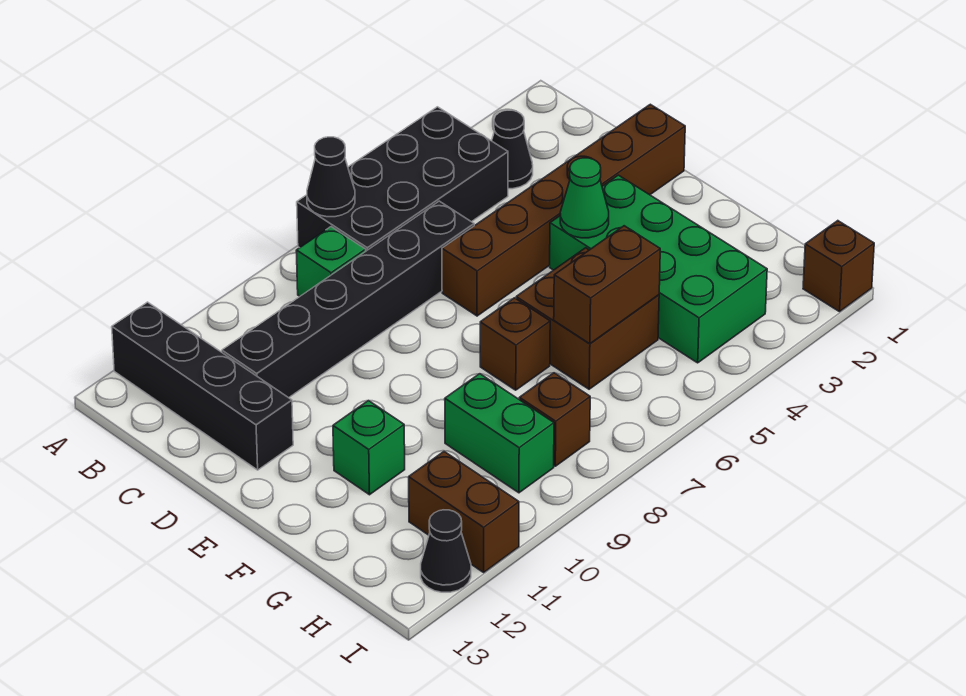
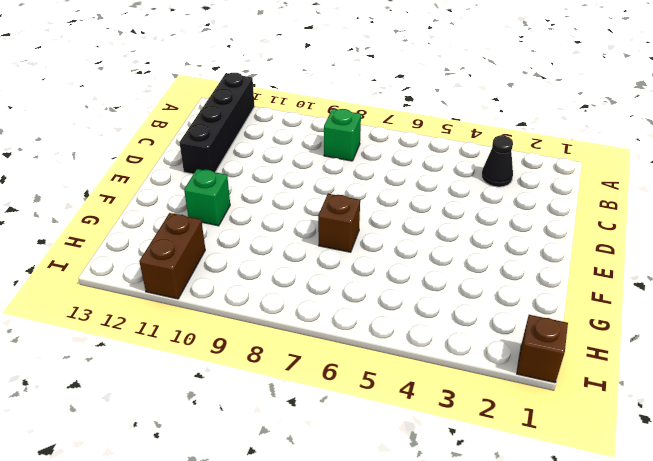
none -> black brick A4:B7 level 1
none -> black brick C6:C11 level 1
none -> brown brick D1:D6 level 1

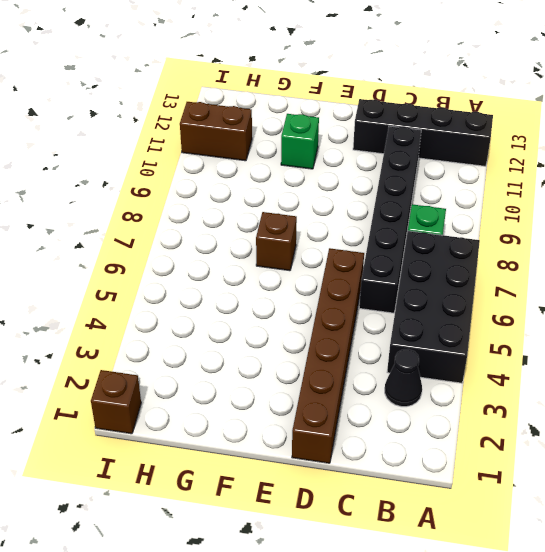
none -> green brick E3:H4 level 1
none -> brown brick F5:G6 level 1
none -> green brick G9:H9 level 1

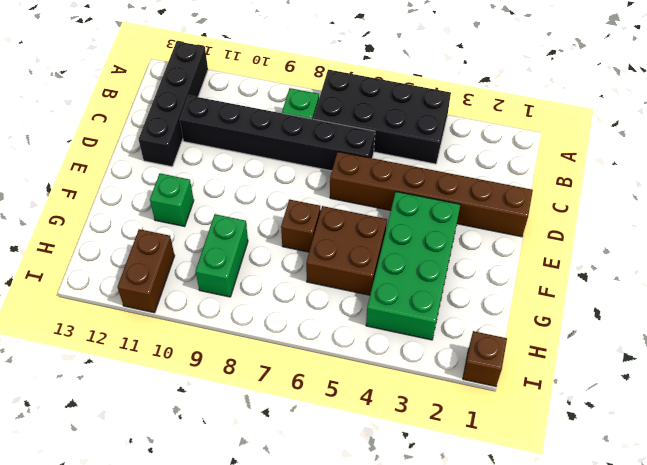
none -> black cone B3 level 1
none -> brown brick H8 level 1
none -> black cone I12 level 1

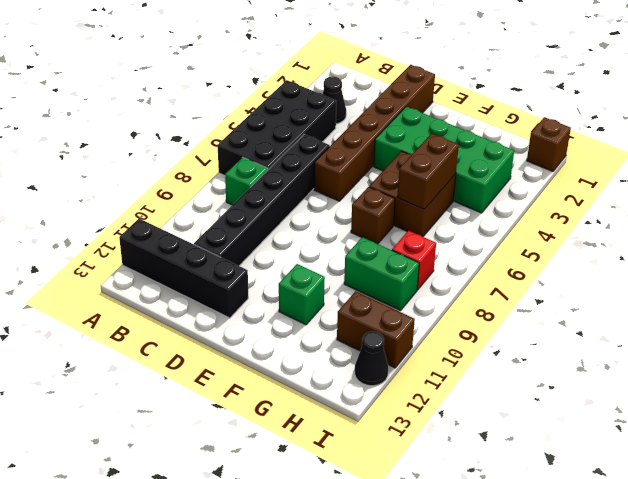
red brick H8 level 1 -> brown brick H8 level 1
none -> black cone A7 level 2
none -> green cone E4 level 2

